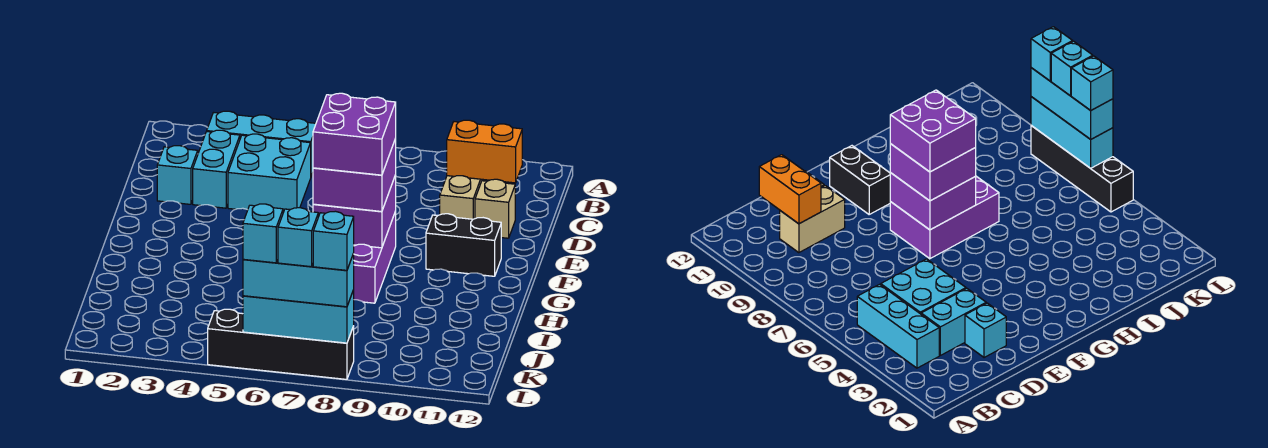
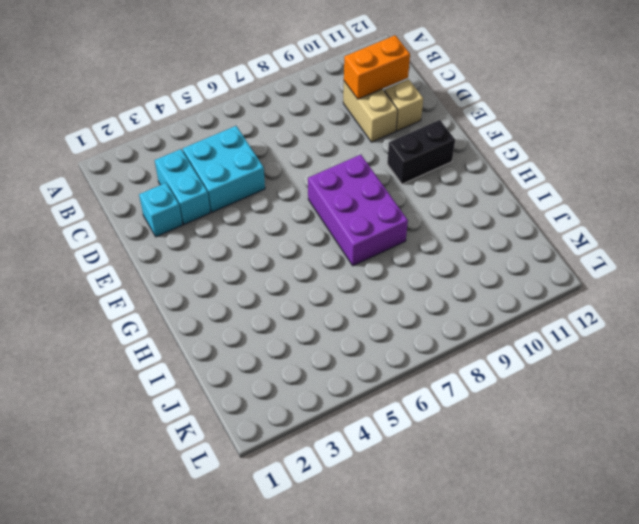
none -> cyan brick B3:B5 level 1
none -> black brick L5:L8 level 1
none -> purple brick F7:G8 level 2

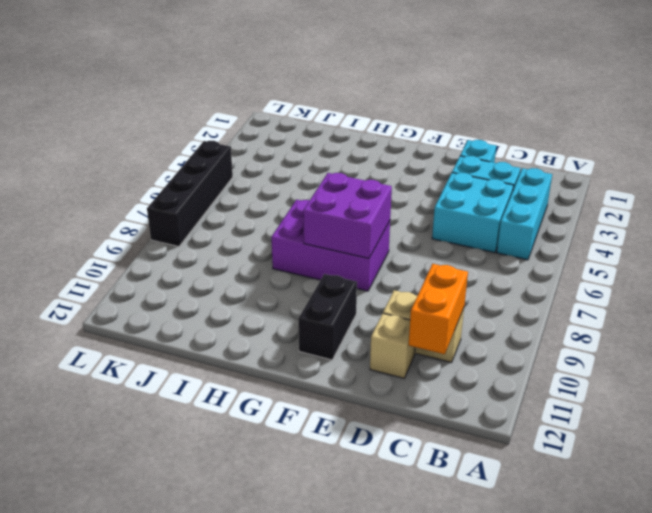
none -> cyan brick L6:L8 level 2
none -> purple brick F7:G8 level 3
none -> cyan brick L6:L8 level 3

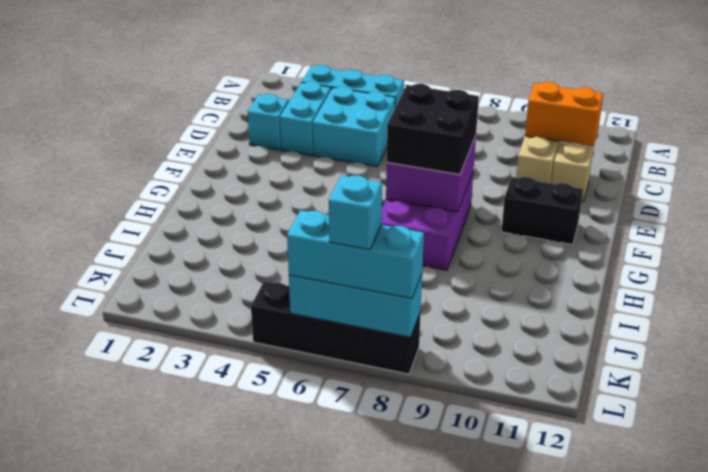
black brick F7:G8 level 3 -> purple brick F7:G8 level 3
none -> purple brick F7:G8 level 4
none -> cyan brick L6 level 4
none -> cyan brick L8 level 4

